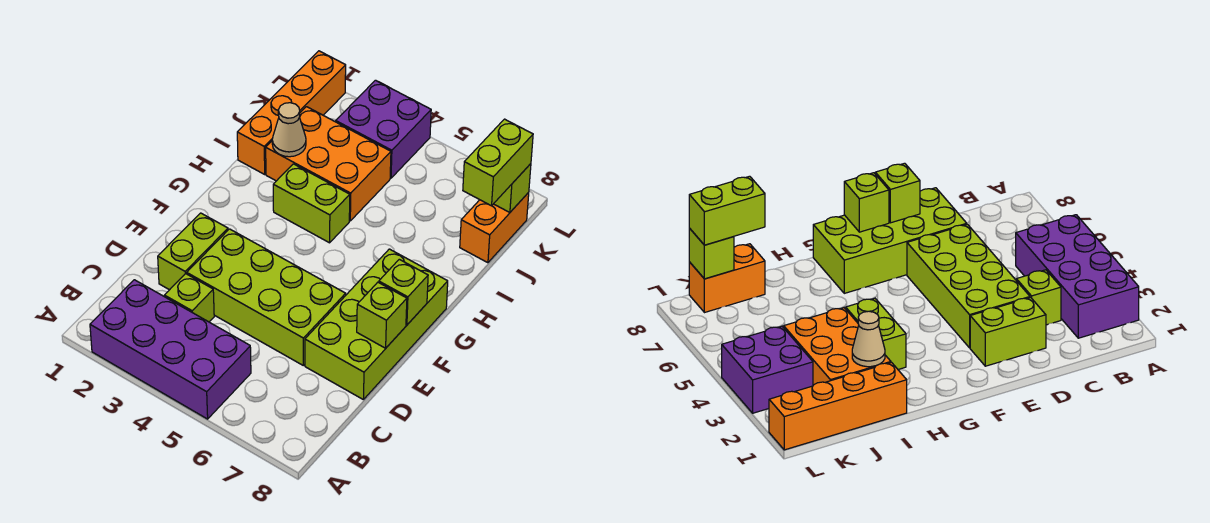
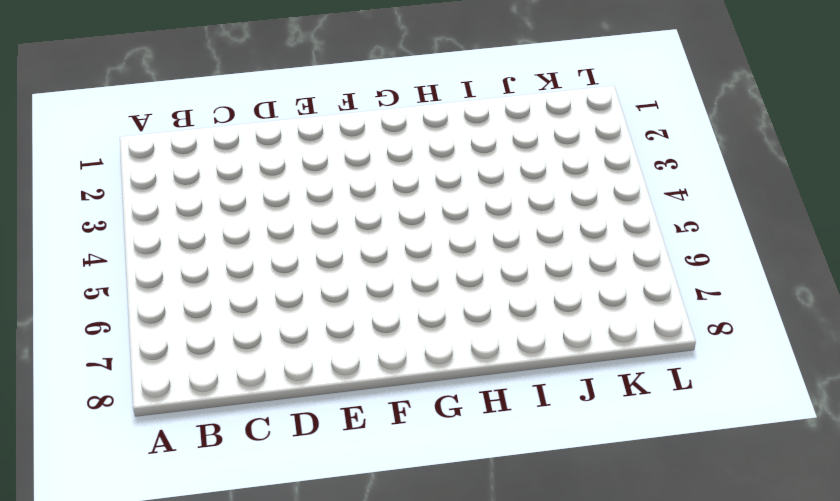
none -> purple brick A2:B5 level 1
none -> lime brick C3 level 1
none -> lime brick D2:E2 level 1

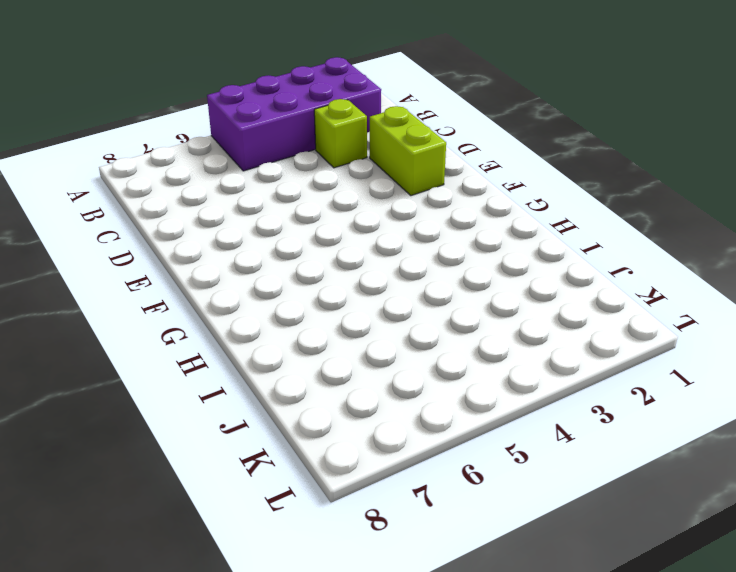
none -> lime brick D3:E6 level 1
none -> lime brick D7:G8 level 1
none -> lime brick H3:H4 level 1

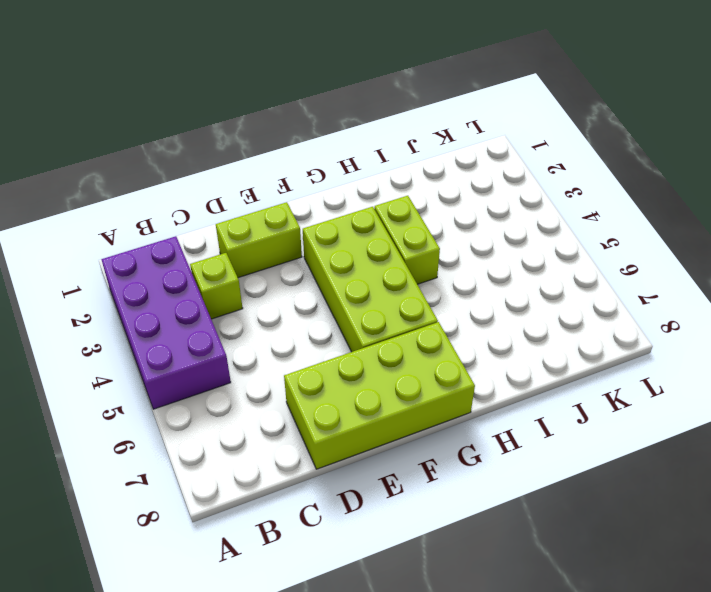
lime brick F3:G6 level 1 -> lime brick D3:E6 level 1
none -> orange brick I1:L1 level 1
none -> orange brick I2:J4 level 1
none -> orange brick J8:K8 level 1

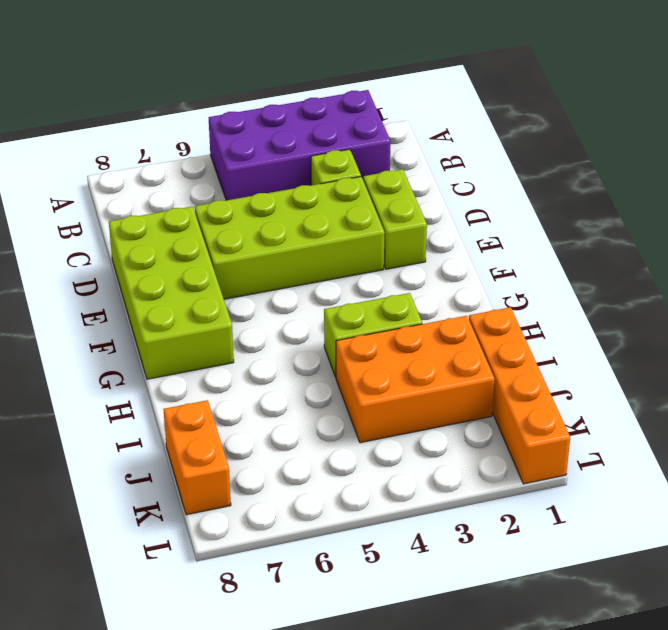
none -> purple brick K3:L4 level 1
none -> lime brick E8 level 2
none -> lime brick F8 level 2

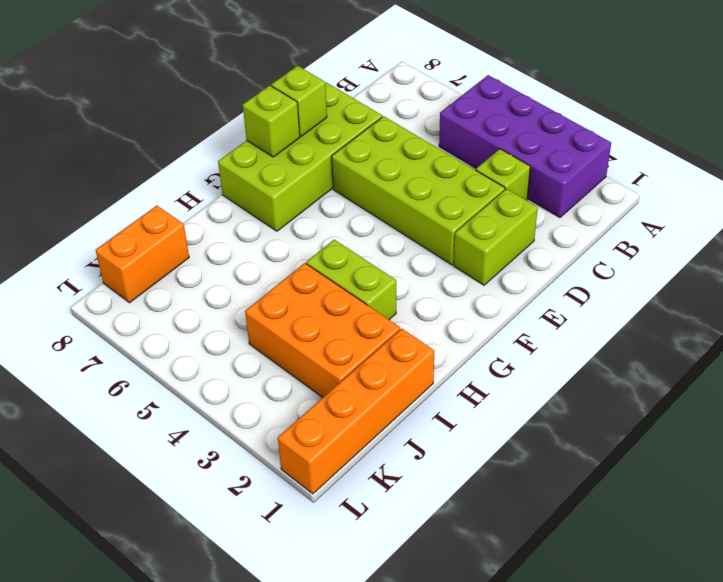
none -> purple brick K3:L4 level 1
none -> tan cone I2 level 2
none -> lime brick K8 level 2

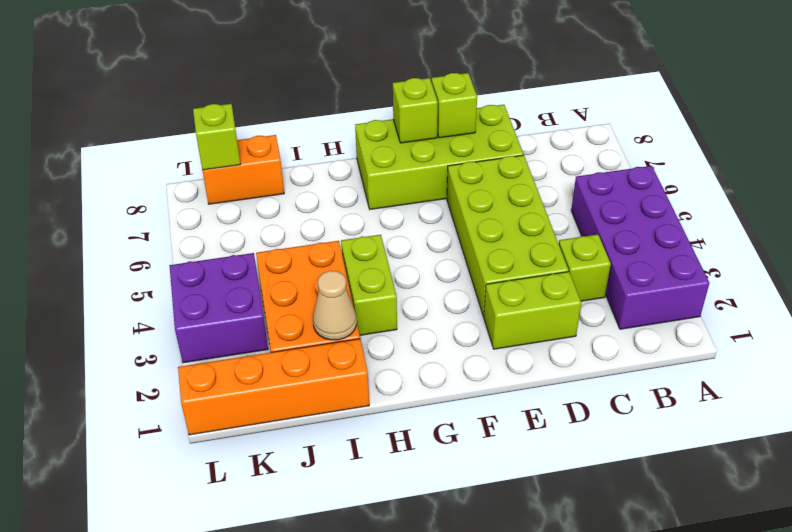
none -> lime brick J8:K8 level 3

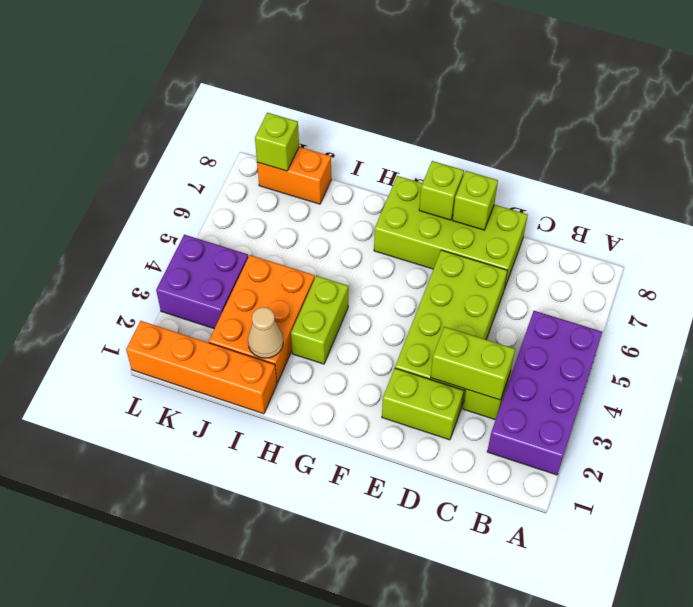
lime brick C3:D3 level 2 -> lime brick J8:K8 level 3

